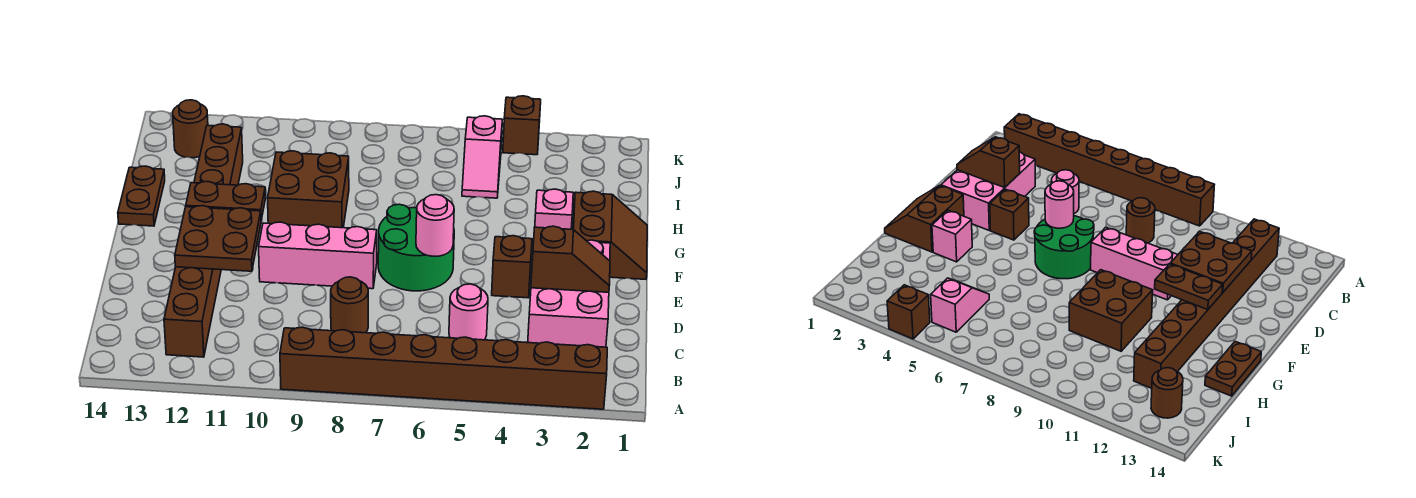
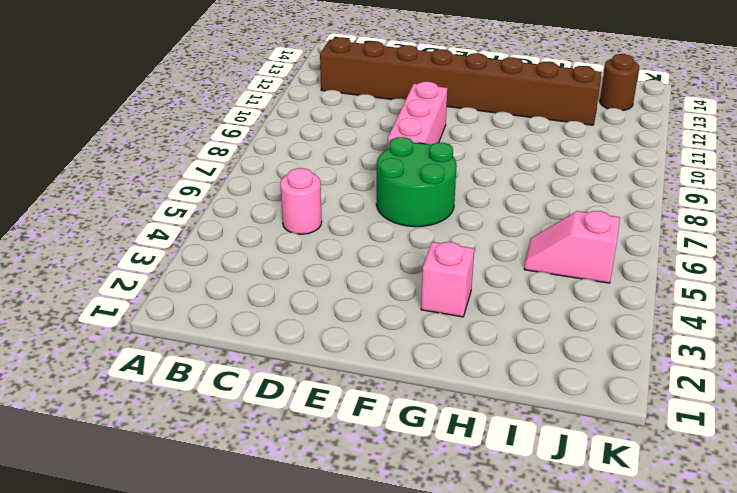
none -> brown brick A2:A9 level 1
none -> pink brick C2:E3 level 1
none -> brown round brick C8 level 1

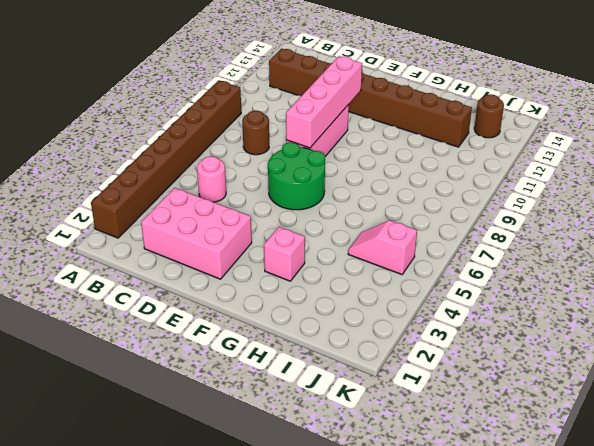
pink brick E8:E11 level 2 -> brown plate D11:E12 level 2
none -> brown brick E4 level 1
none -> brown slope F1:G2 level 1 top 2
none -> brown brick G9:H10 level 1

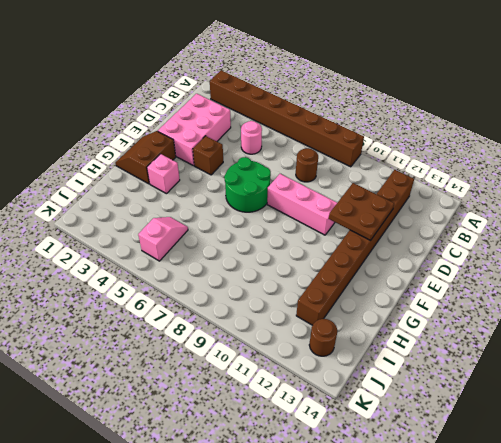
none -> brown brick G9:H10 level 1
none -> brown plate G14:H14 level 1
none -> brown brick K4 level 1

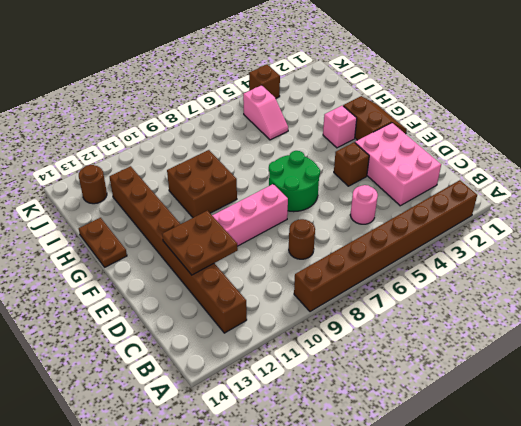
none -> brown slope D2:D3 level 2 top 3
none -> pink round brick E6 level 2
none -> brown plate F11:F12 level 2

